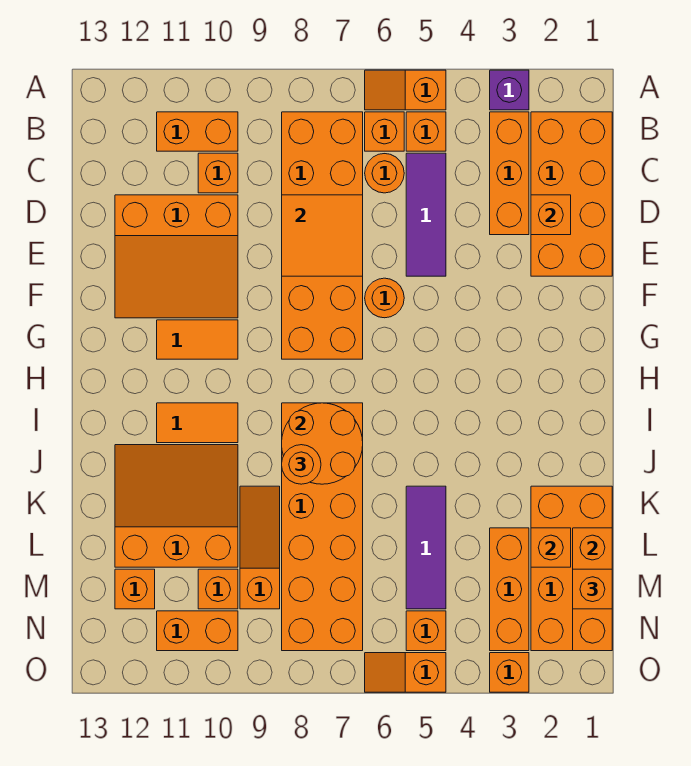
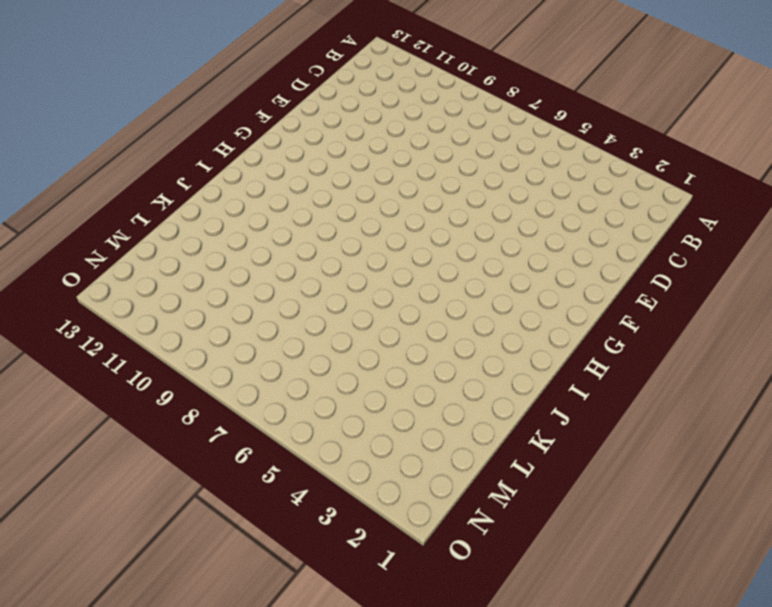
none -> purple brick A3 level 1
none -> orange slope A5:A6 level 1 top 5
none -> orange brick B1:E2 level 1
none -> orange brick B3:D3 level 1

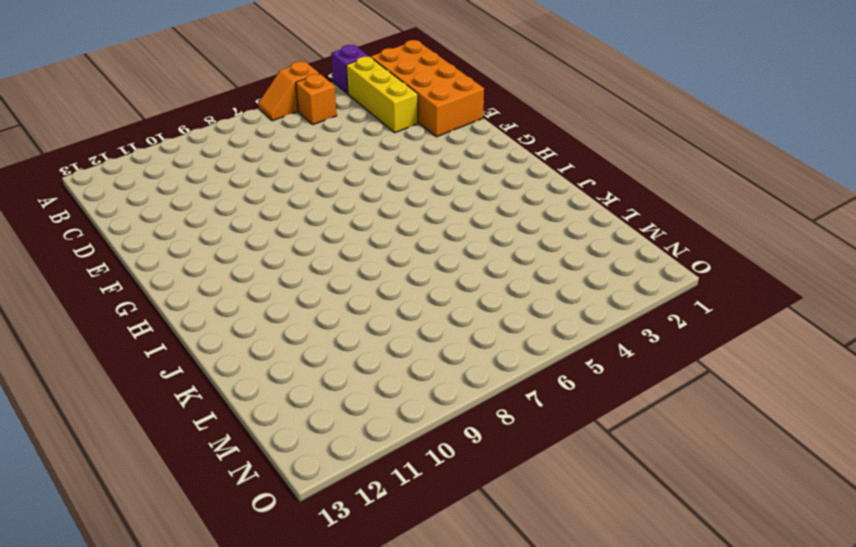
yellow brick B3:D3 level 1 -> orange brick B3:D3 level 1
none -> orange brick B6 level 1
none -> orange brick B7:G8 level 1
none -> orange brick B10:B11 level 1
none -> purple tile C5:E5 level 1

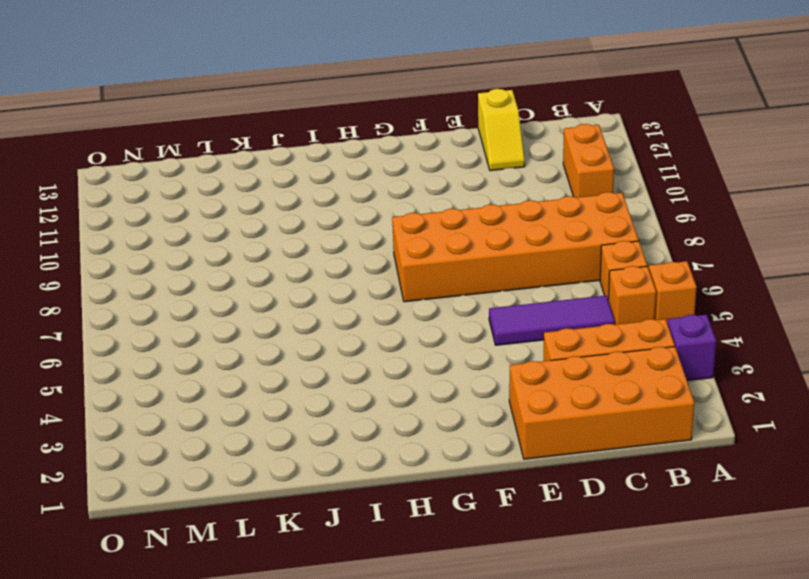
yellow slope D12:D13 level 1 top 13 -> orange slope D10:F12 level 1 top D
none -> orange round brick C6 level 1
none -> orange brick C10 level 1
none -> orange round brick F6 level 1
none -> orange tile G10:G11 level 1

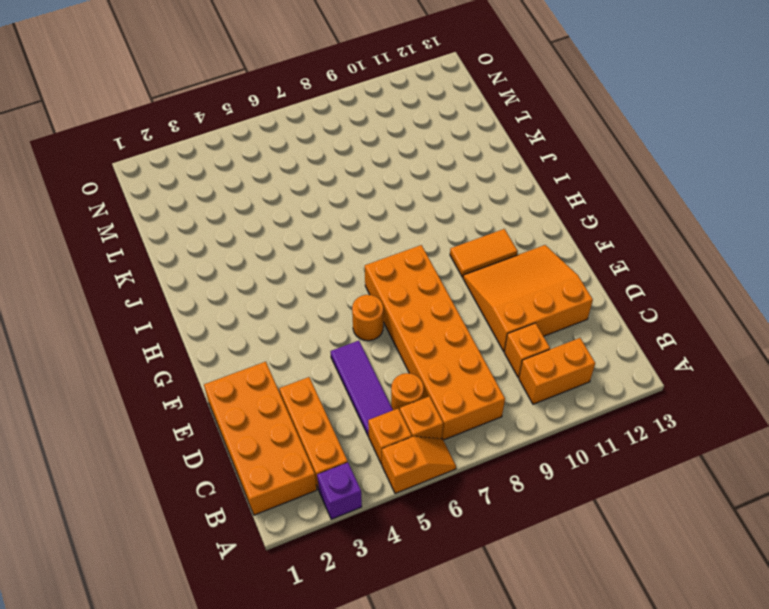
none -> orange brick I7:N8 level 1
none -> orange tile I10:I11 level 1
none -> orange slope J10:L12 level 1 top L
none -> orange brick K1:N2 level 1

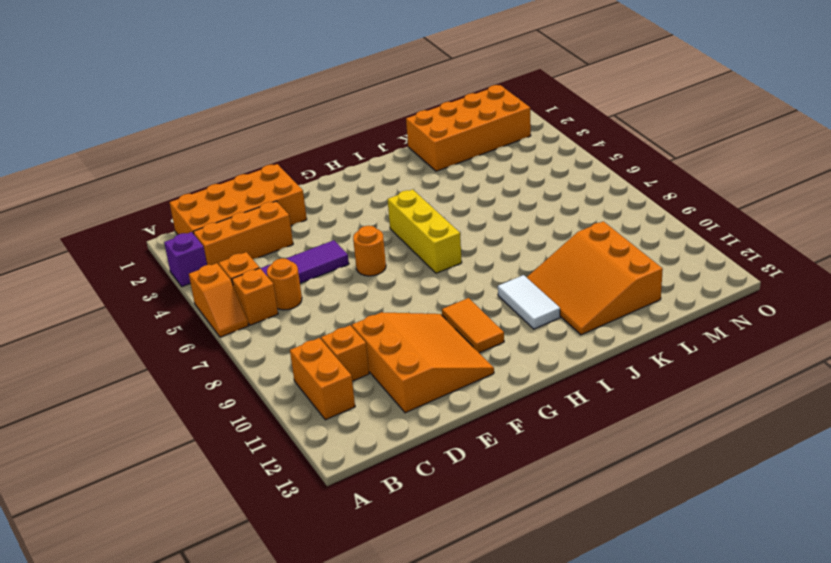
yellow brick H5:H7 level 1 -> none
white tile I10:I11 level 1 -> orange tile I10:I11 level 1
none -> orange brick B7:G8 level 1
none -> orange brick I7:N8 level 1
none -> purple tile K5:M5 level 1
none -> orange slope K9:M9 level 1 top M

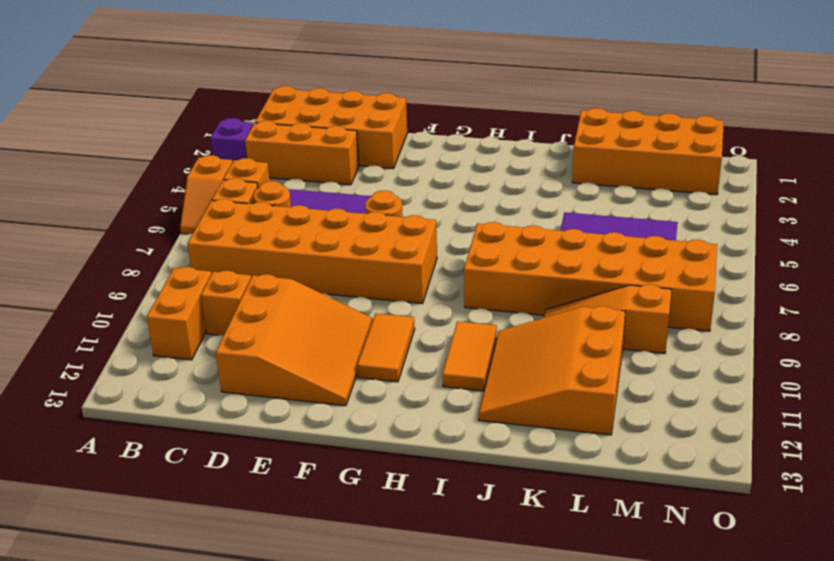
none -> orange brick L3:N3 level 1
none -> orange brick M10 level 1
none -> orange brick M12 level 1
none -> orange brick N5 level 1

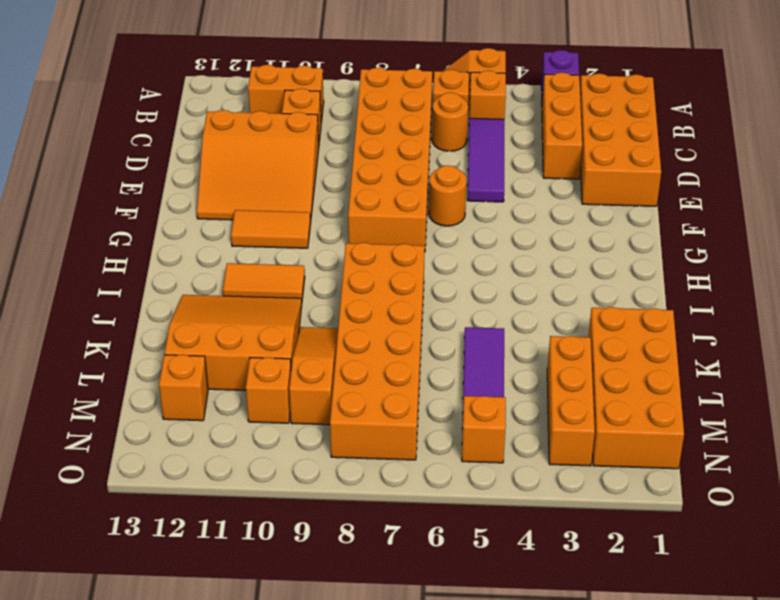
none -> orange brick N10:N11 level 1
none -> orange brick O3 level 1
none -> orange slope O5:O6 level 1 top 5
none -> orange brick D2 level 2

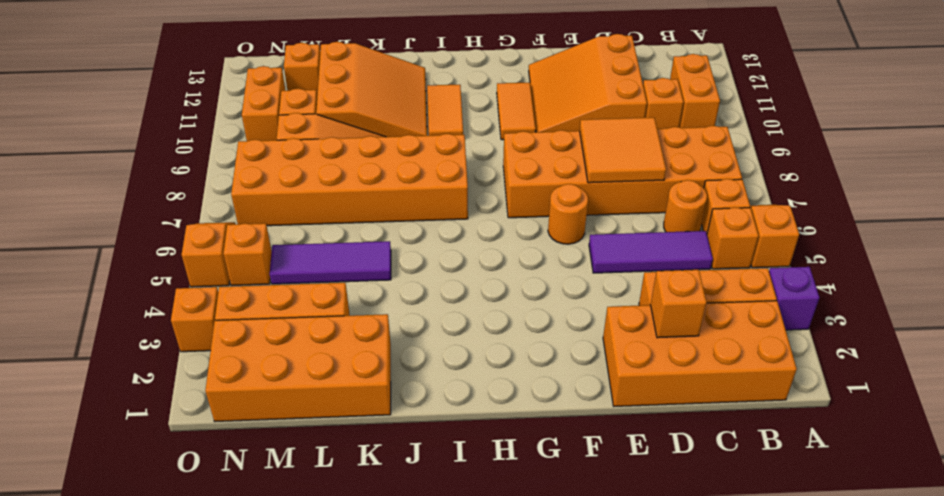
none -> orange round brick I7:J8 level 2
none -> orange brick L1:N1 level 2
none -> orange brick L2 level 2
none -> orange round brick J8 level 3

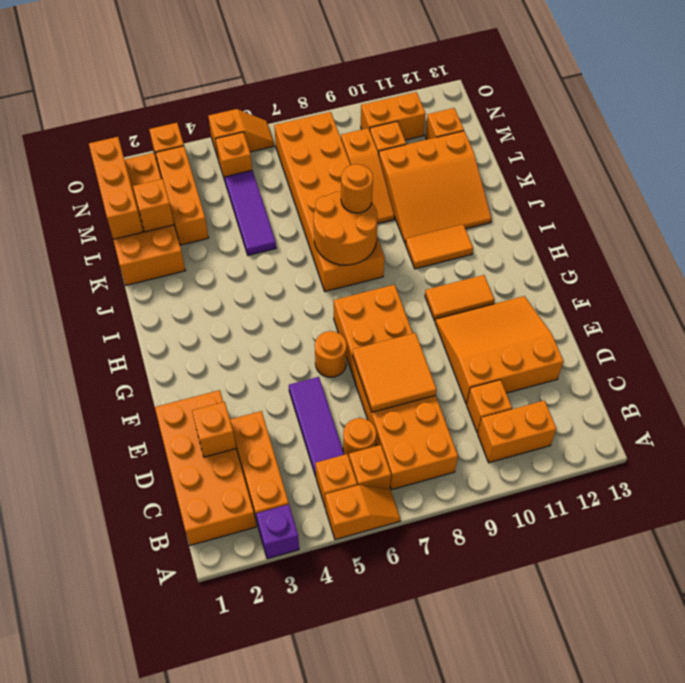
none -> orange brick M1 level 3

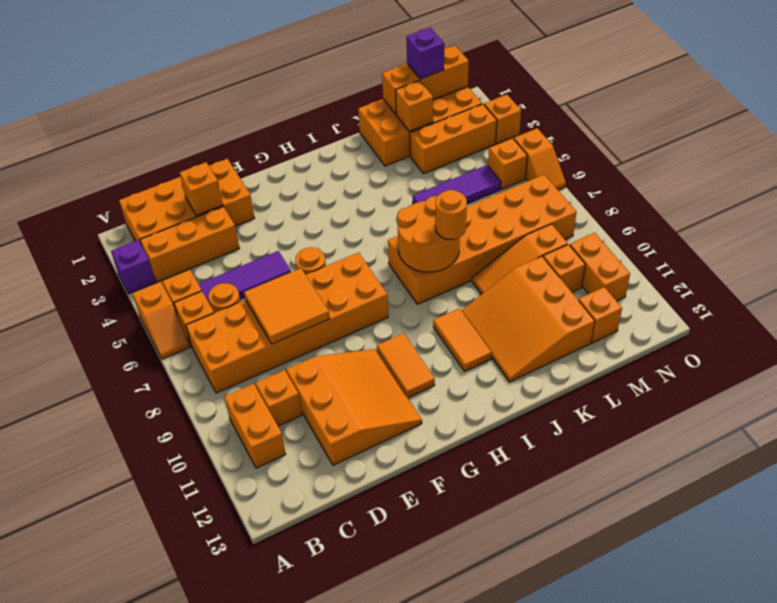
purple brick M1 level 3 -> orange brick M1 level 3

